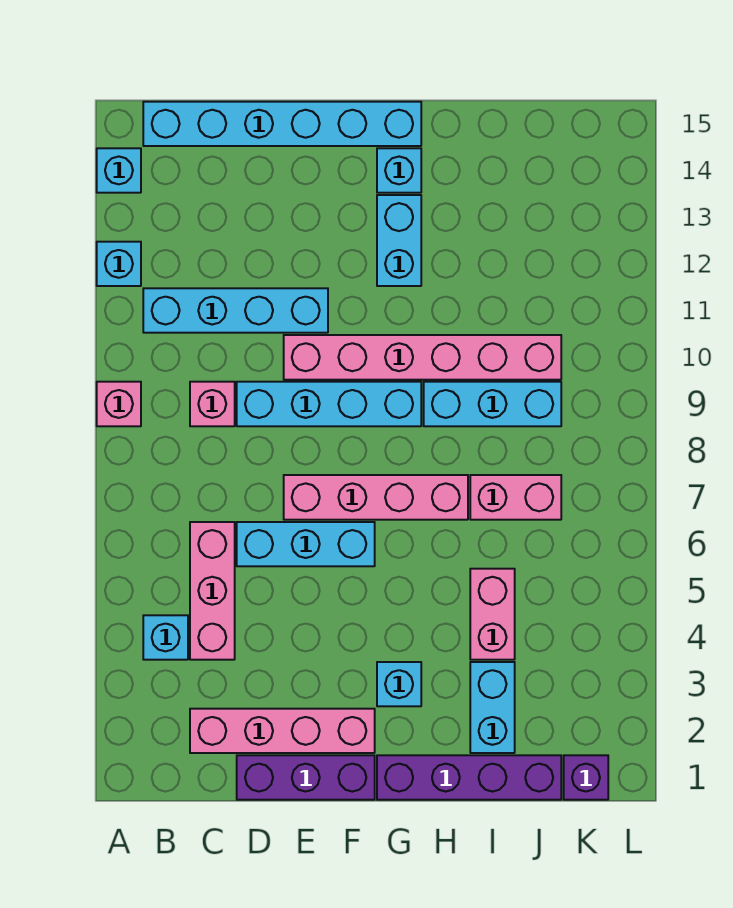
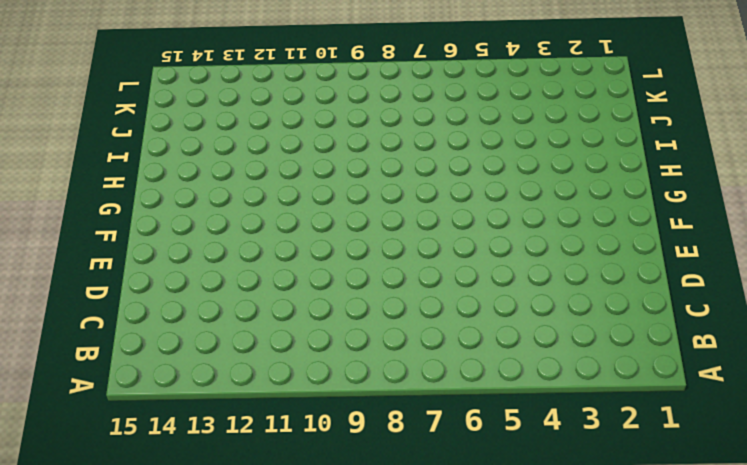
none -> pink brick A9 level 1
none -> cyan brick A12 level 1
none -> cyan brick A14 level 1

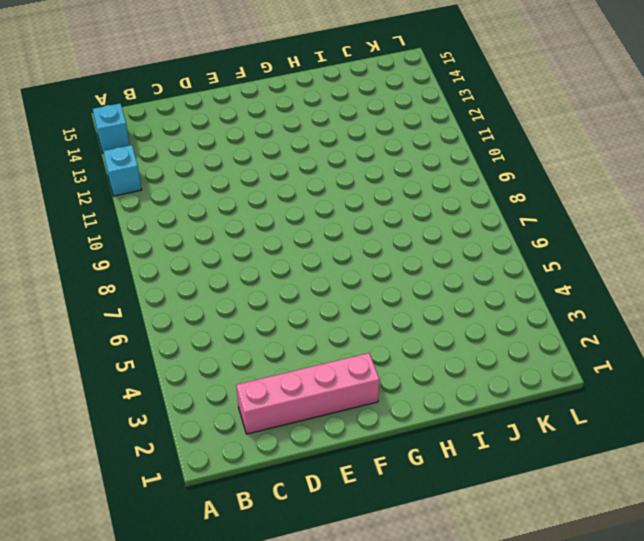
none -> pink brick A9 level 1
none -> cyan brick B4 level 1
none -> cyan brick B11:E11 level 1

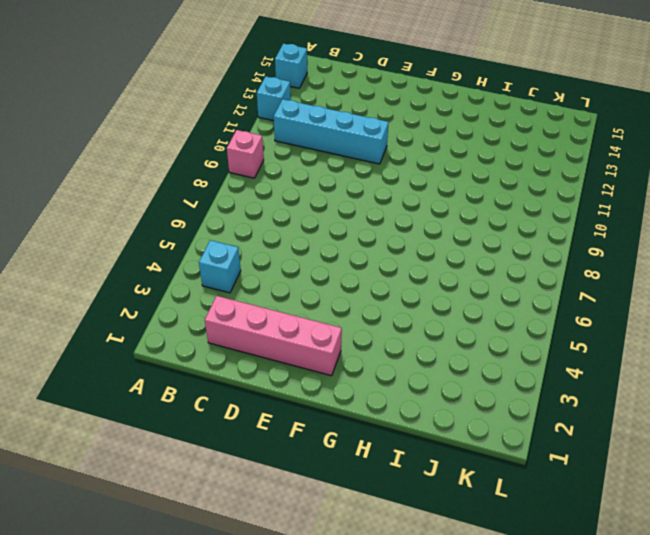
none -> cyan brick B15:G15 level 1
none -> pink brick C4:C6 level 1
none -> pink brick C9 level 1

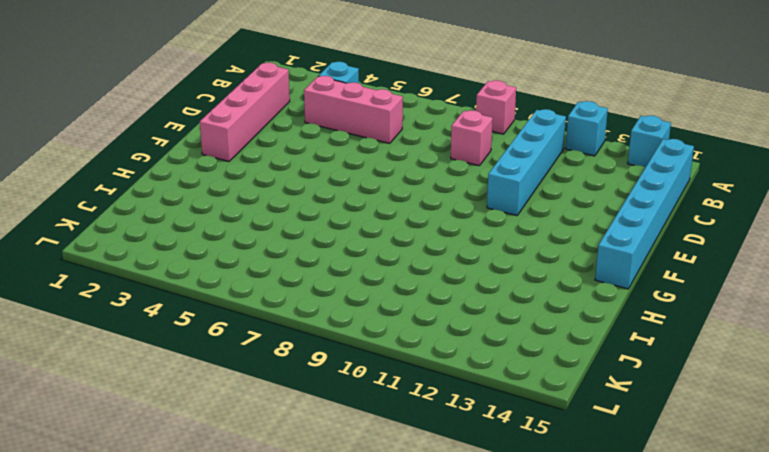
none -> purple brick D1:F1 level 1
none -> cyan brick D6:F6 level 1
none -> cyan brick D9:G9 level 1

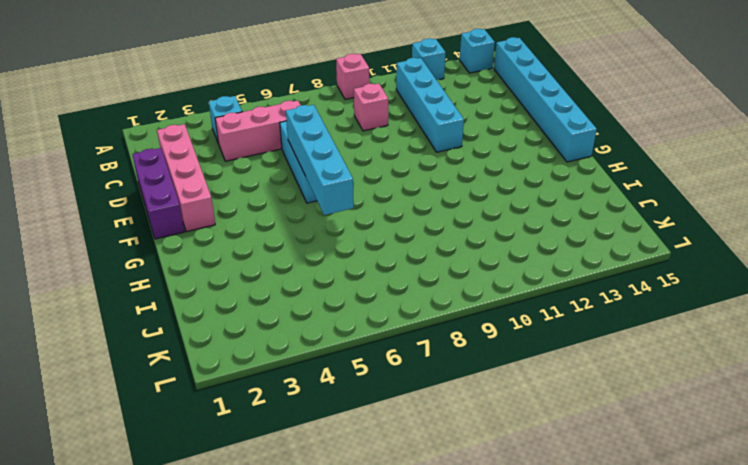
cyan brick E6:H6 level 2 -> cyan brick D9:G9 level 1
none -> pink brick E7:H7 level 1
none -> pink brick E10:J10 level 1
none -> purple brick G1:J1 level 1

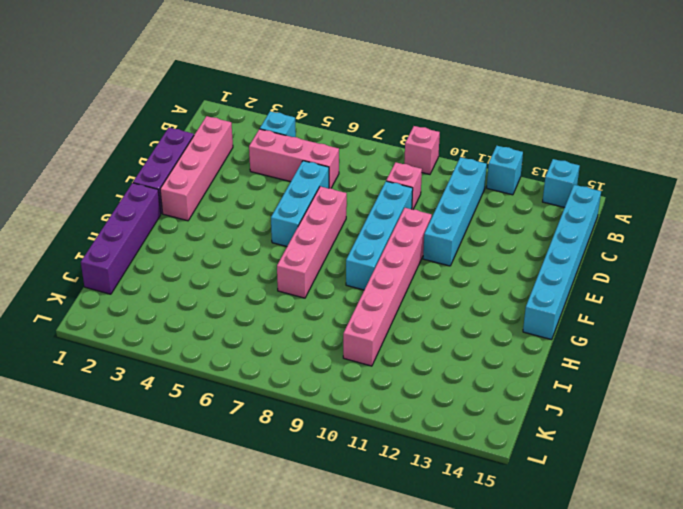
none -> cyan brick G3 level 1
none -> cyan brick G12:G13 level 1
none -> cyan brick G14 level 1

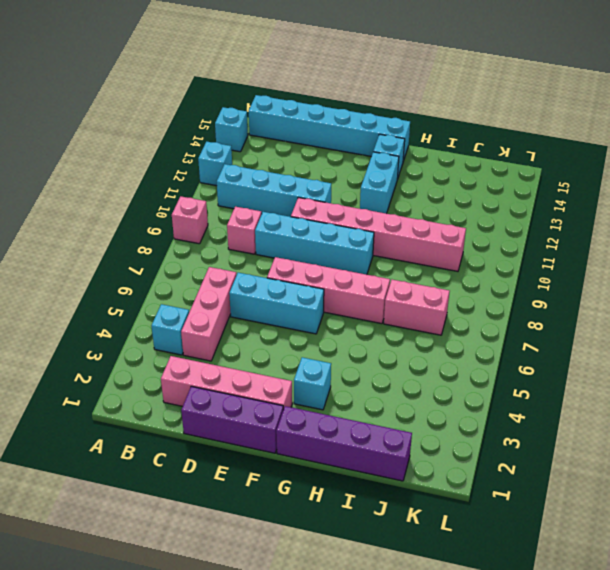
none -> cyan brick H9:J9 level 1
none -> cyan brick I2:I3 level 1
none -> pink brick I4:I5 level 1

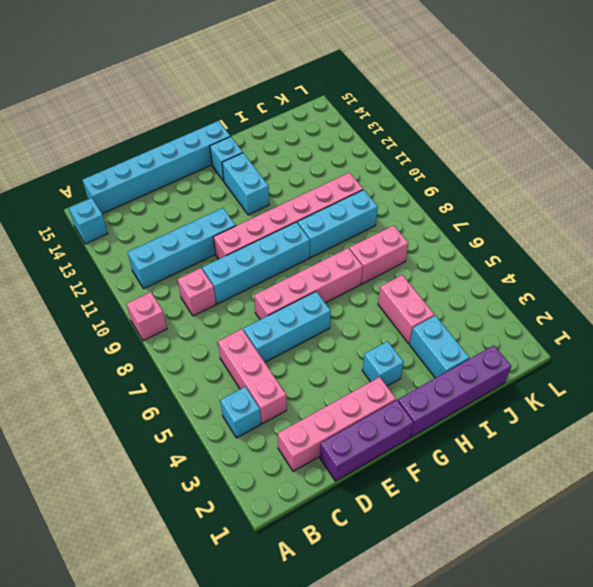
none -> cyan brick A12 level 1
none -> purple brick K1 level 1

